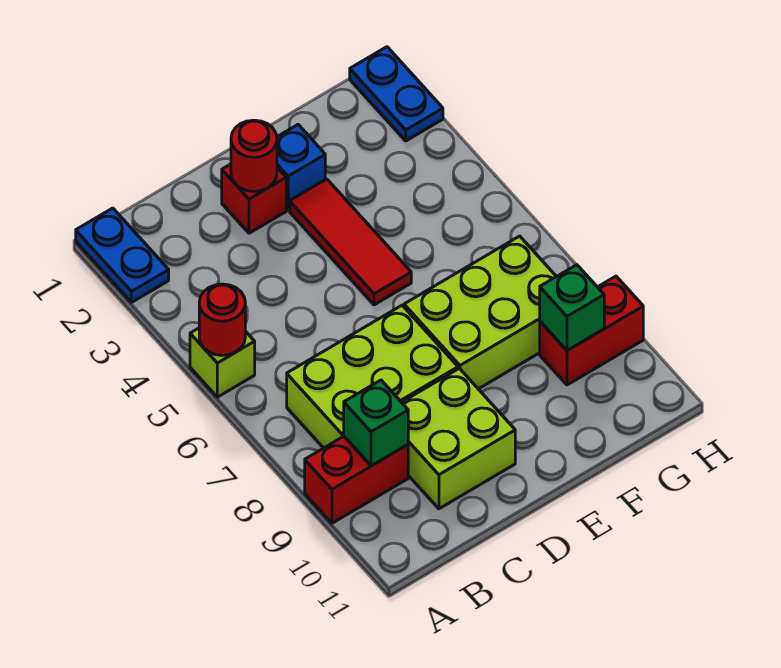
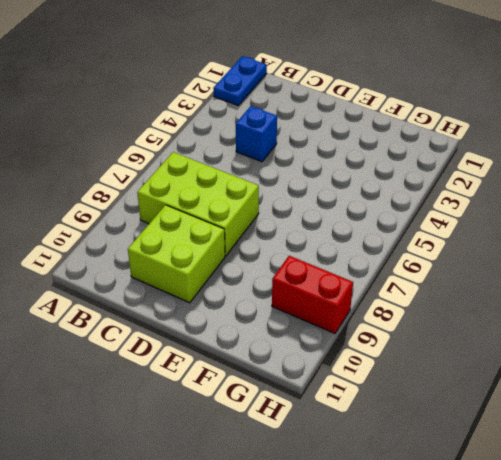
blue brick C4 level 1 -> blue brick E2 level 1
none -> lime brick A5 level 1
none -> red brick A9:B9 level 1
none -> red brick D2 level 1

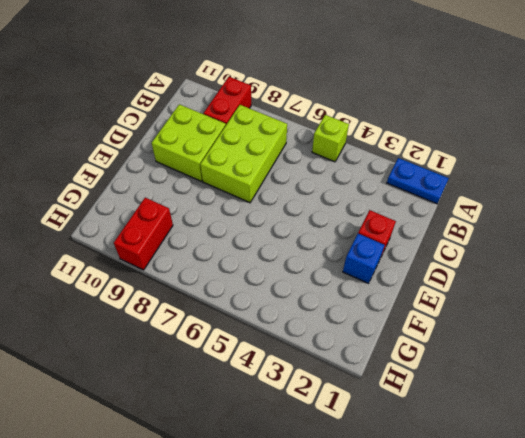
none -> red tile E3:E5 level 1
none -> lime brick E7:G8 level 1
none -> blue plate H1:H2 level 1

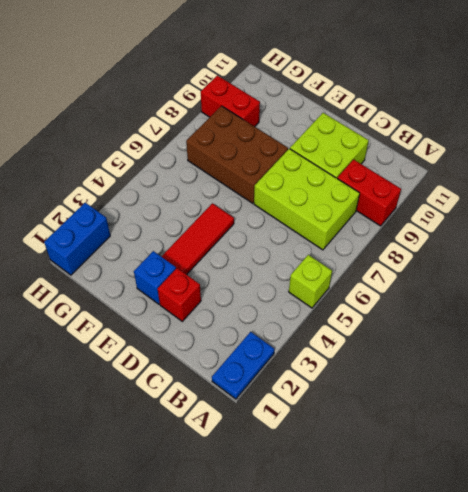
brown brick E7:G8 level 1 -> lime brick E7:G8 level 1
blue brick H1:H2 level 1 -> blue plate H1:H2 level 1
none -> red round brick A5 level 2
none -> green brick B9 level 2
none -> red round brick D2 level 2

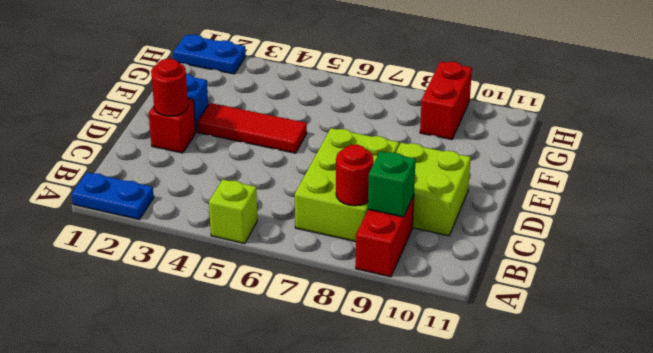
red round brick B8 level 2 -> red round brick A5 level 2
none -> lime brick E7:G8 level 1
none -> green brick G9 level 2

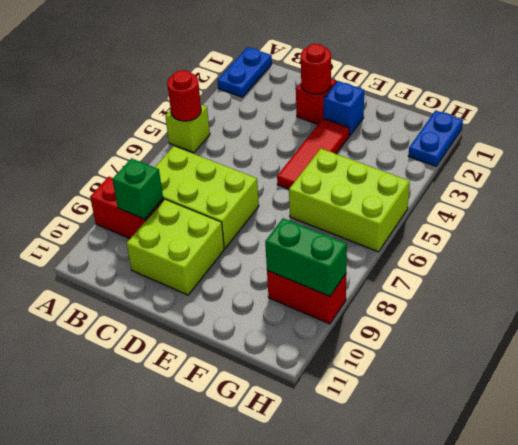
lime brick F5:H6 level 1 -> lime brick E7:G8 level 1
green brick G9:H9 level 2 -> green brick G9 level 2

